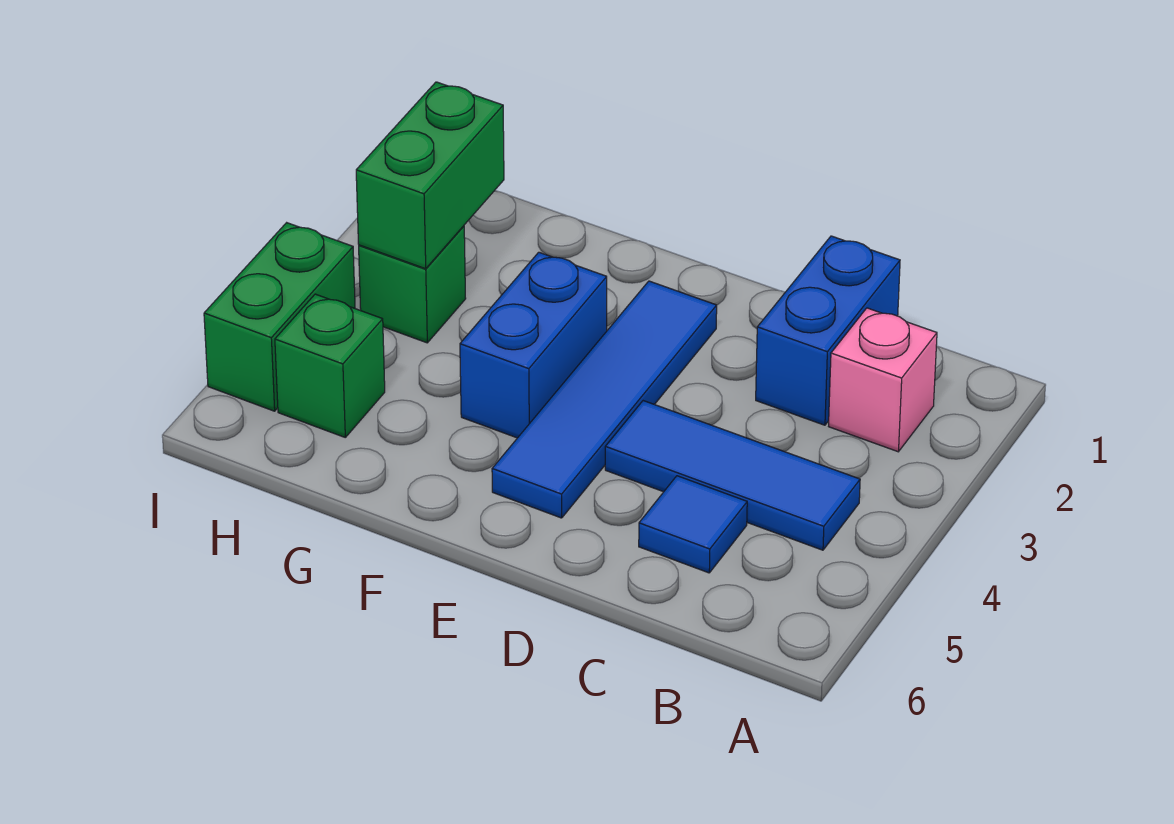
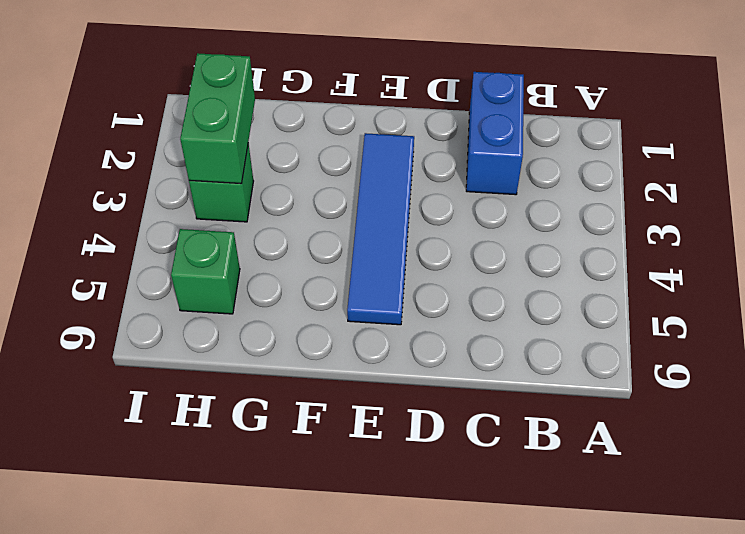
none -> pink brick B2 level 1
none -> blue tile B4:D4 level 1

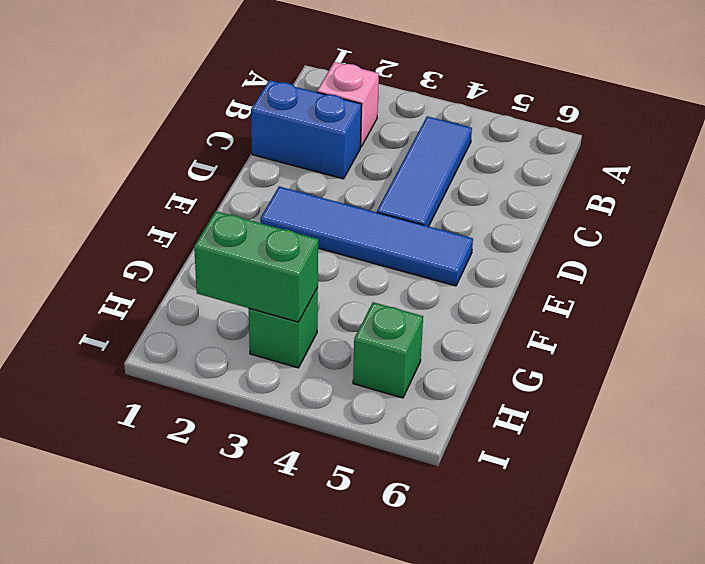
none -> blue tile C5 level 1
none -> blue brick F3:F4 level 1

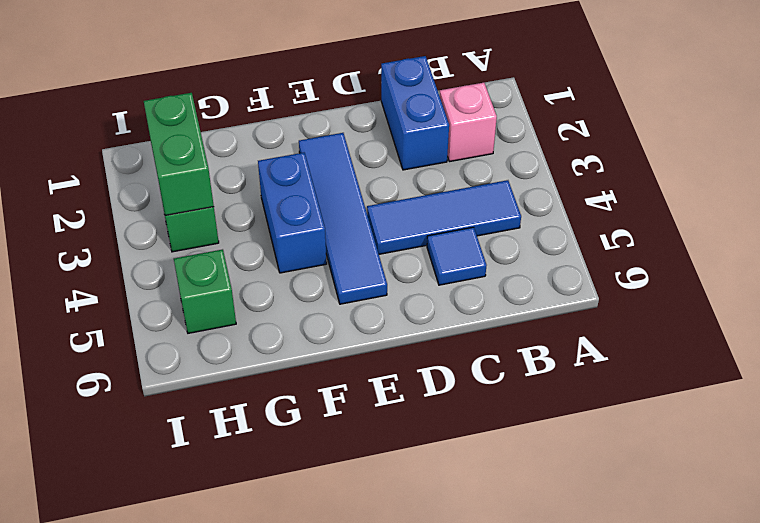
none -> green brick I4:I5 level 1

